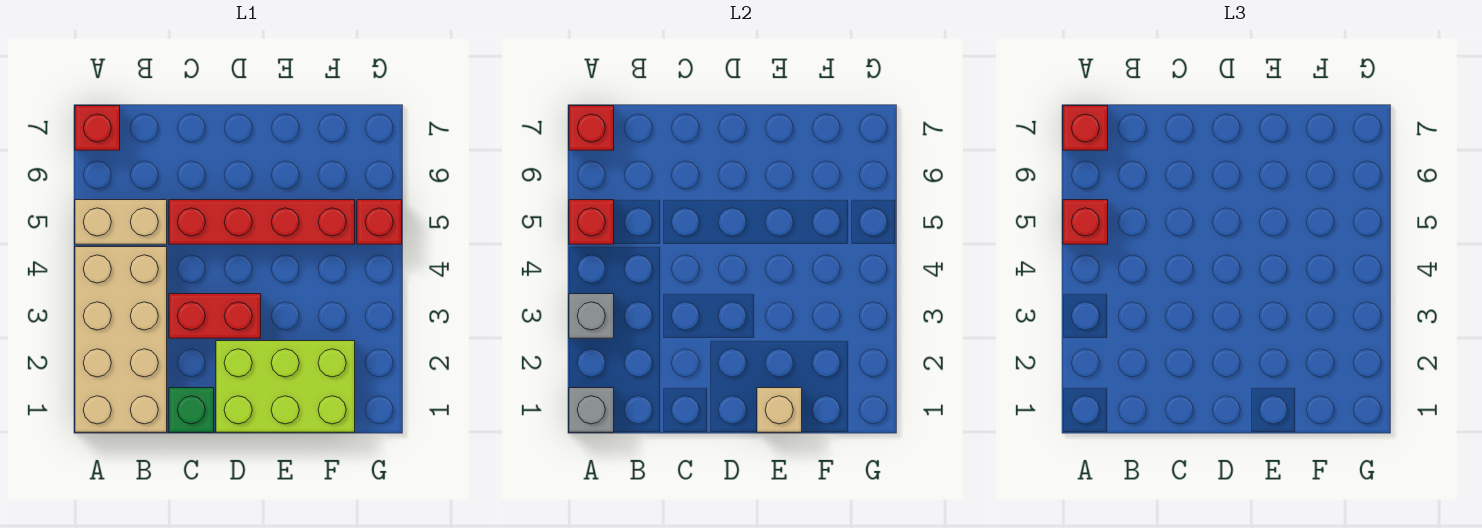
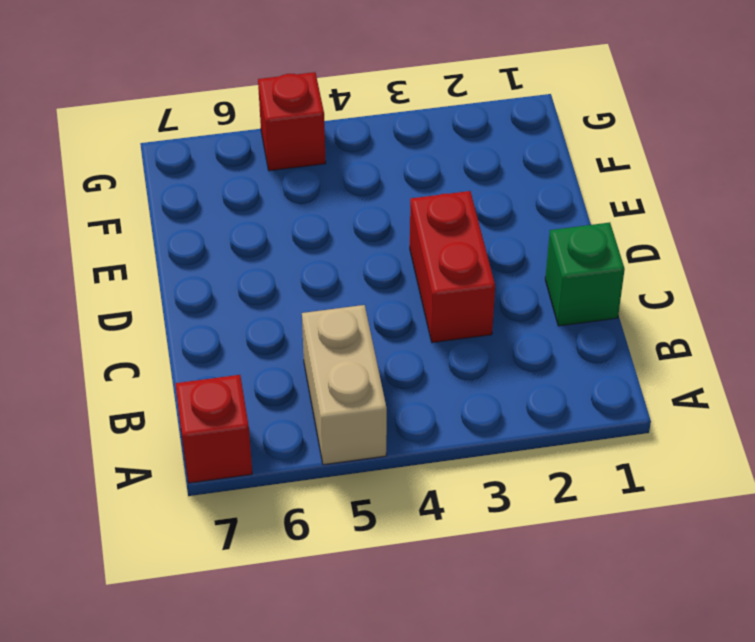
none -> tan brick A1:B4 level 1
none -> red brick C5:F5 level 1
none -> lime brick D1:F2 level 1

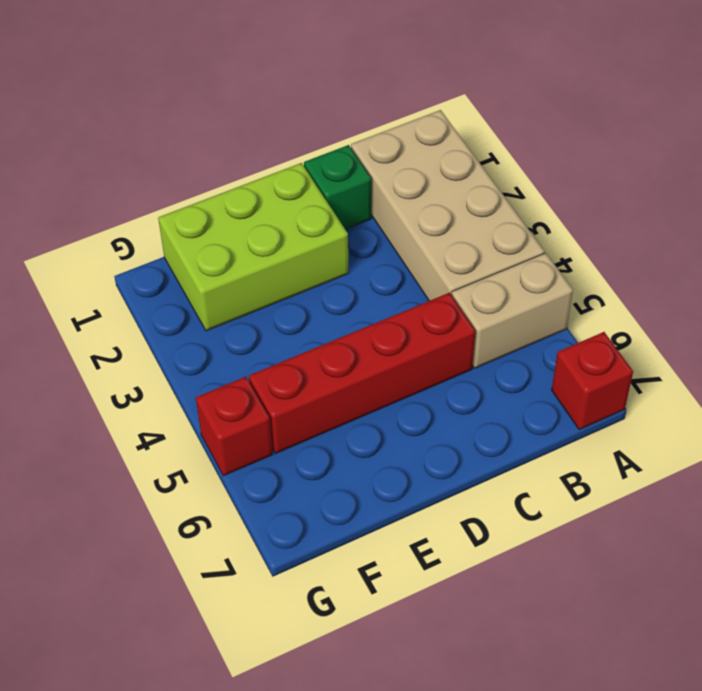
none -> red brick C3:D3 level 1
none -> grey brick A1 level 2
none -> grey brick A3 level 2

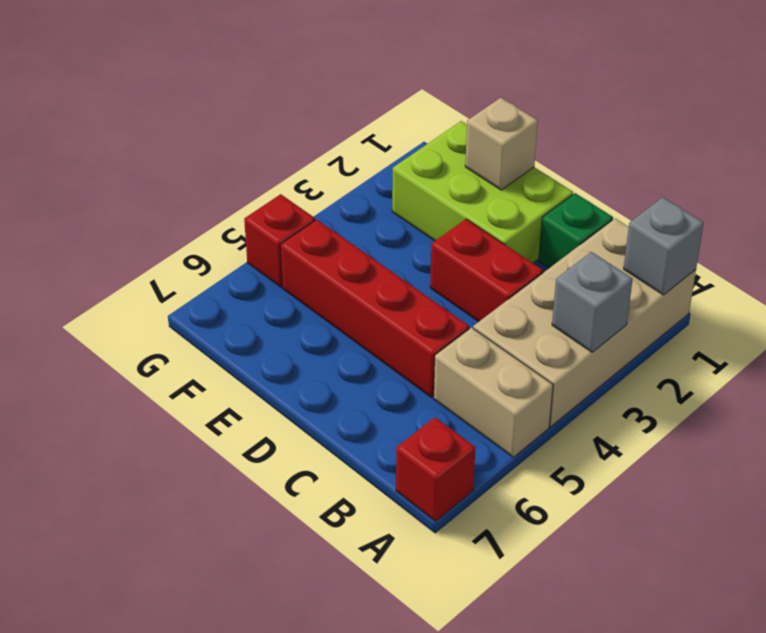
none -> red brick A5 level 2
none -> red brick A7 level 2
none -> red brick A5 level 3

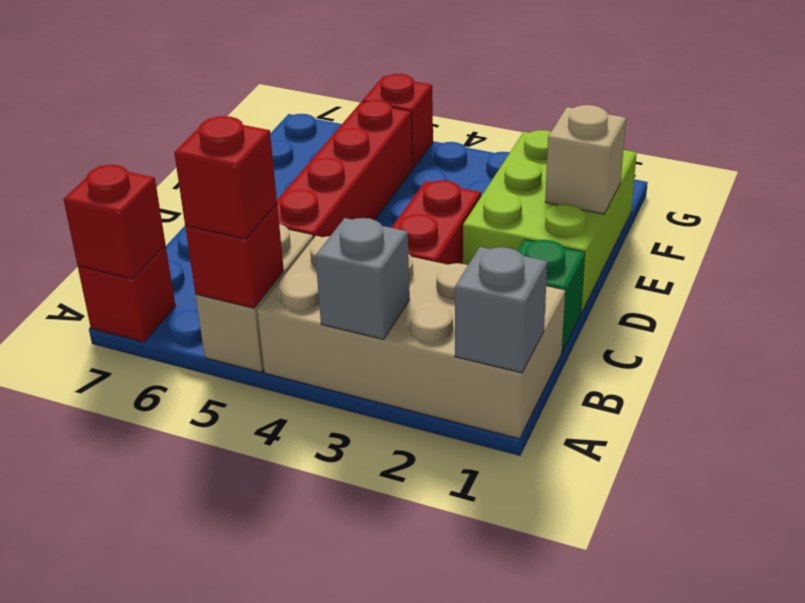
none -> red brick A7 level 3

